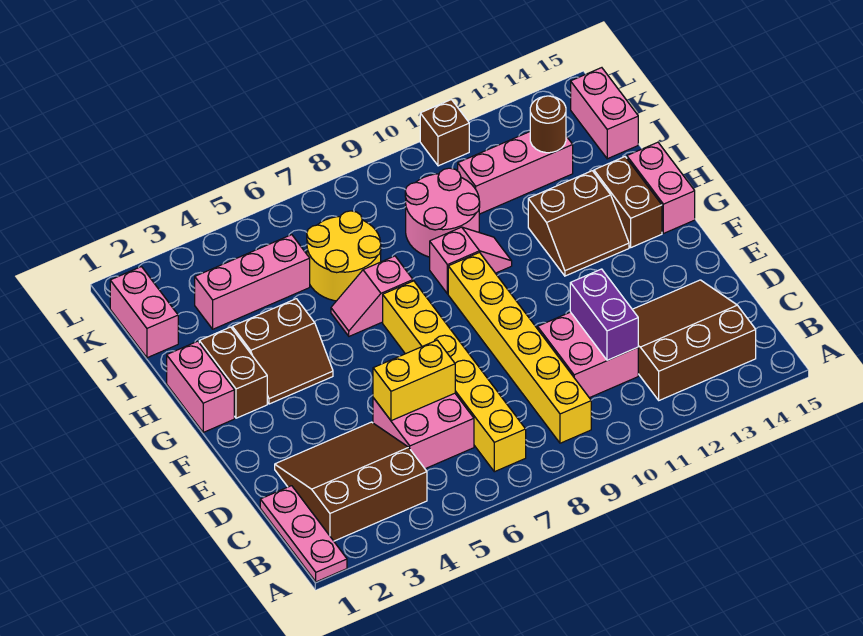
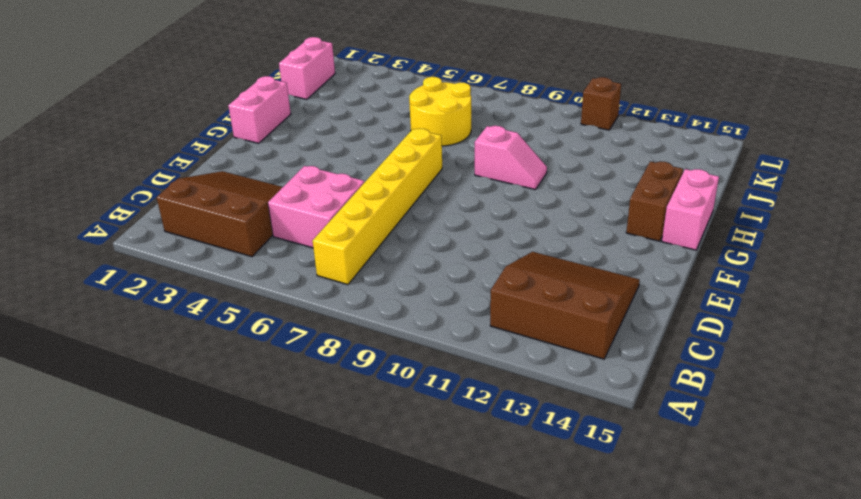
none -> pink plate A1:C1 level 1
none -> yellow brick B9:G9 level 1
none -> pink brick C10:D11 level 1

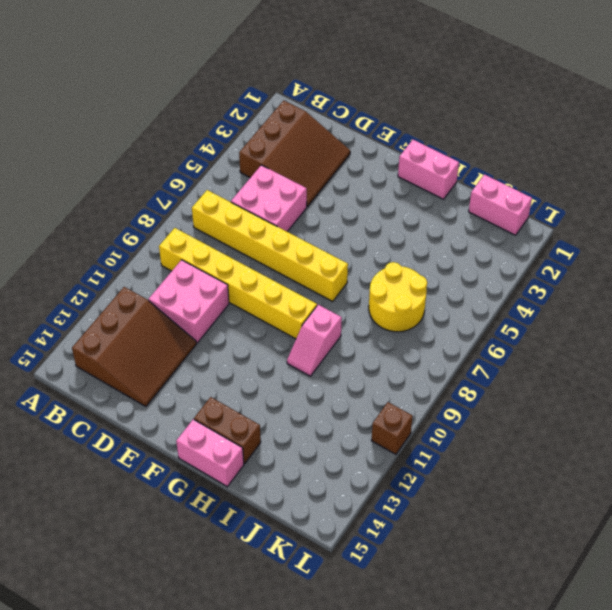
none -> pink plate A1:C1 level 1
none -> brown brick G2:H2 level 1
none -> brown slope G3:H4 level 1 top H

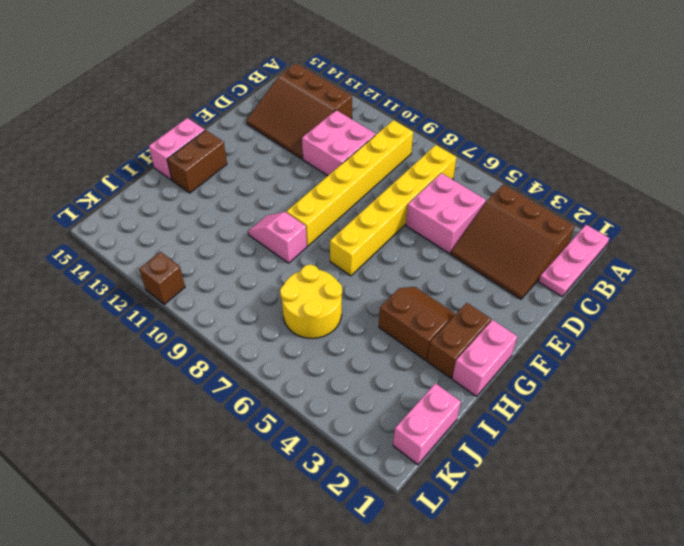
none -> brown slope G12:H13 level 1 top H
none -> pink slope H6:H7 level 1 top 7
none -> pink round brick I9:J10 level 1

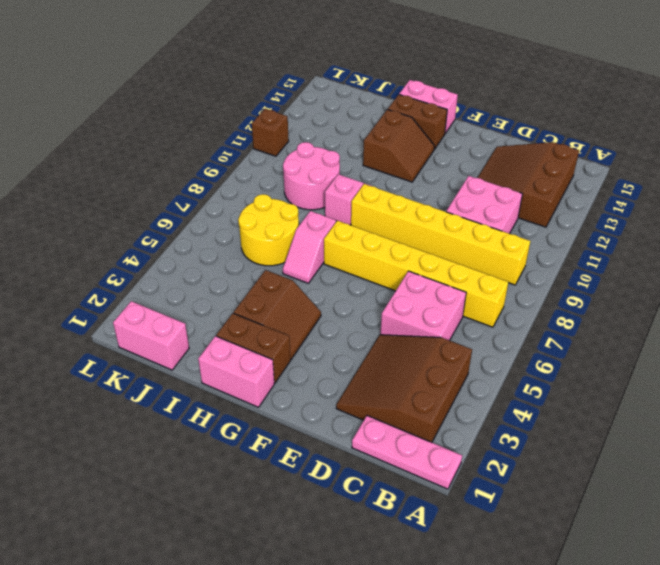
none -> pink brick J3:J5 level 1
none -> pink brick J11:J13 level 1
none -> pink brick J15:K15 level 1

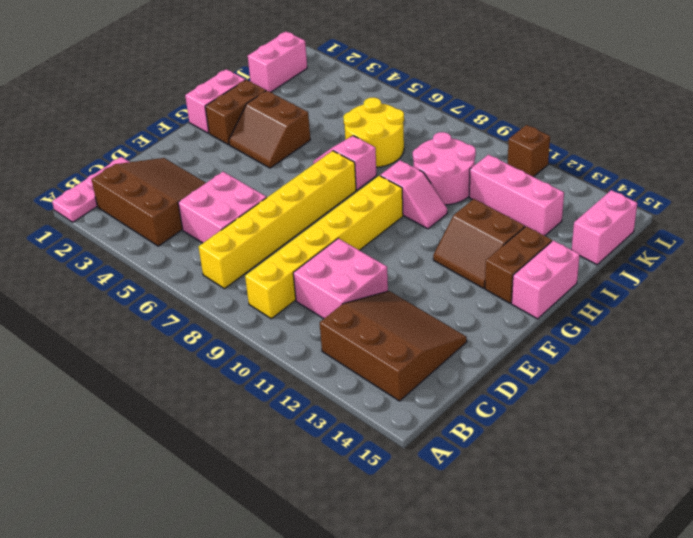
none -> pink brick J3:J5 level 1
none -> purple brick C11:D11 level 2
none -> yellow brick D5:D6 level 2

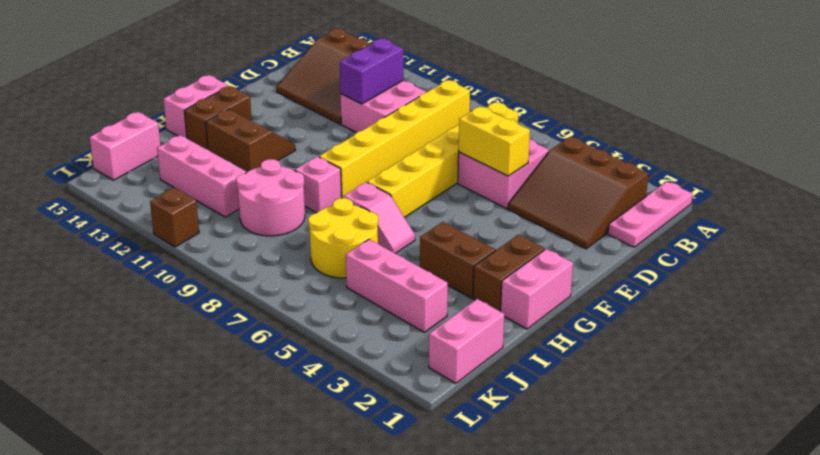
none -> brown round brick J13 level 2

